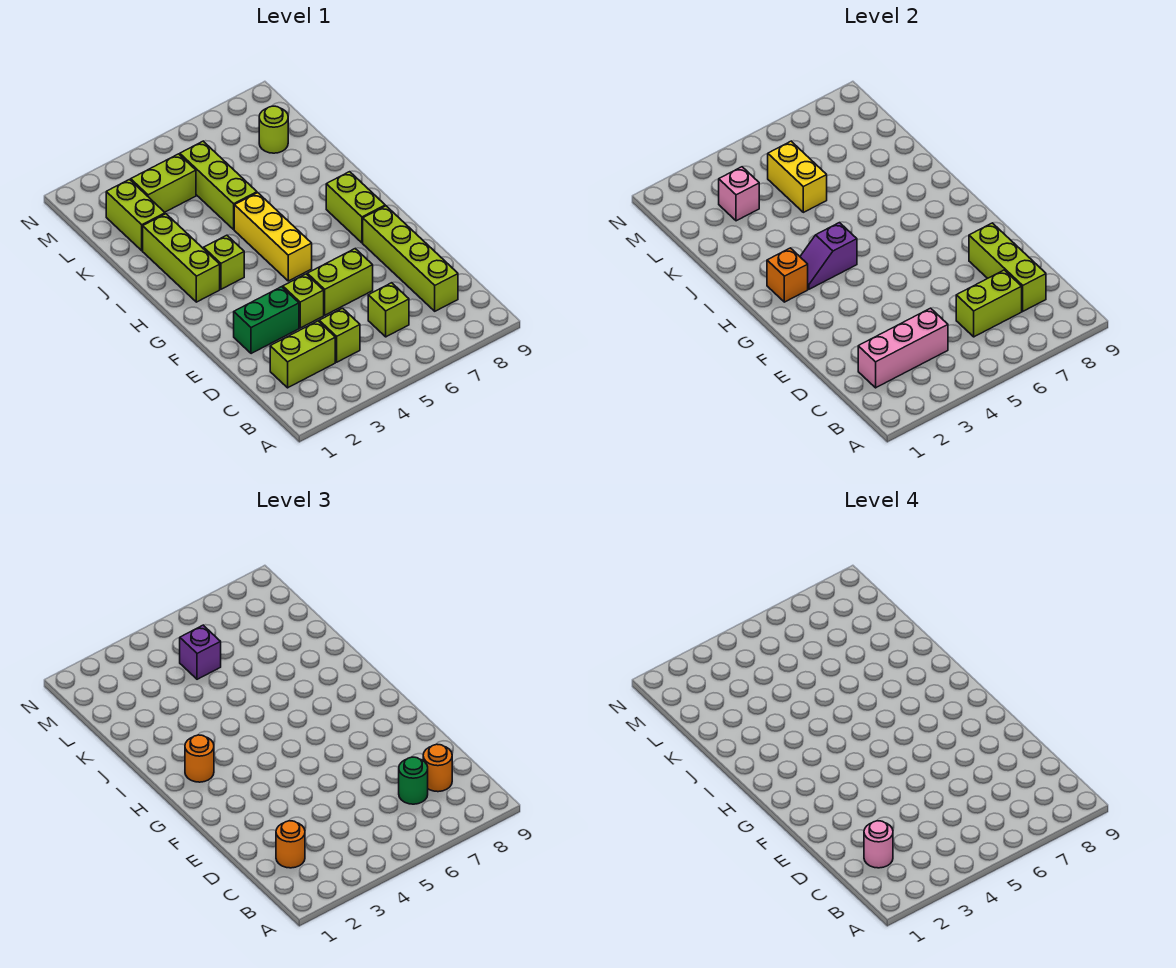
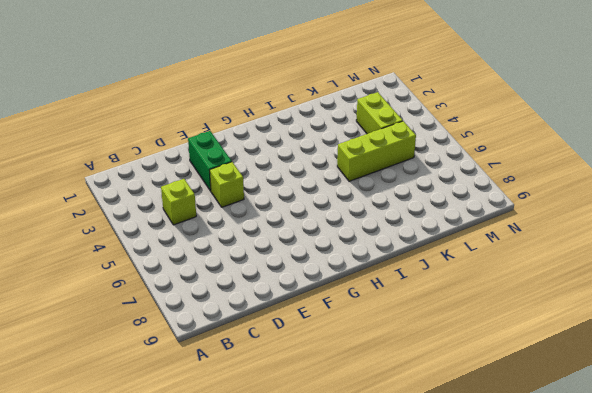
none -> lime brick C2:C3 level 1
none -> lime brick C6 level 1
none -> lime brick C8:F8 level 1

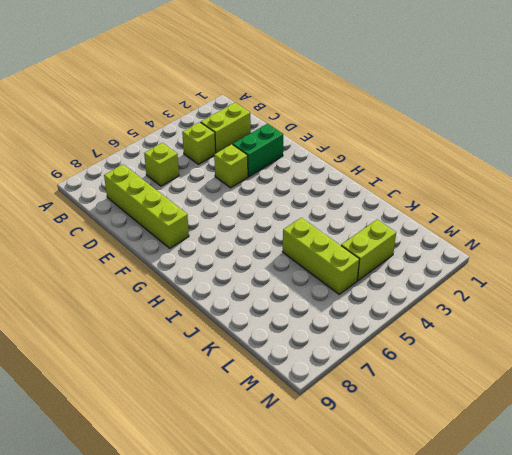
none -> lime brick E5:E6 level 1
none -> yellow brick G5:I5 level 1
none -> lime brick G8:H8 level 1

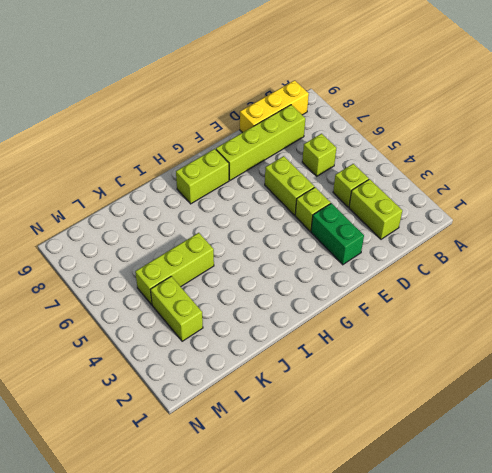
yellow brick B9:D9 level 1 -> yellow brick G5:I5 level 1
none -> lime brick H2:J2 level 1
none -> lime brick H3 level 1
none -> lime brick K2:L2 level 1

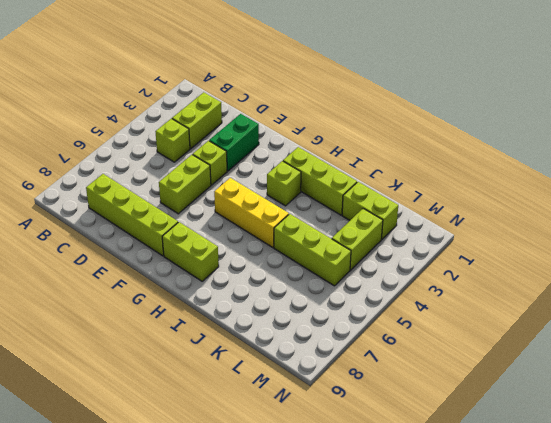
none -> lime brick C6 level 1
none -> lime round brick L8 level 1
none -> pink brick C2:C4 level 2

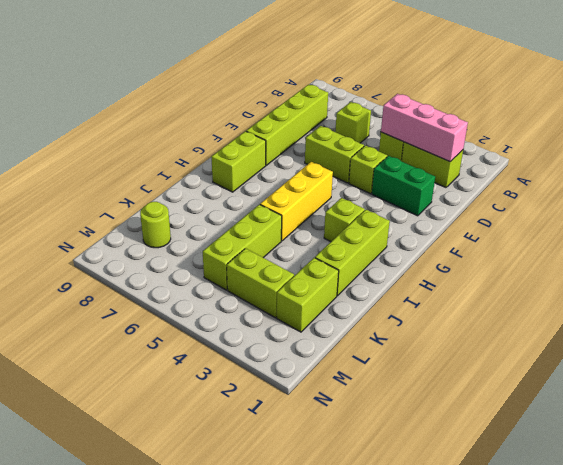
none -> lime brick C6:C7 level 2
none -> lime brick C8:E8 level 2
none -> orange brick H2 level 2

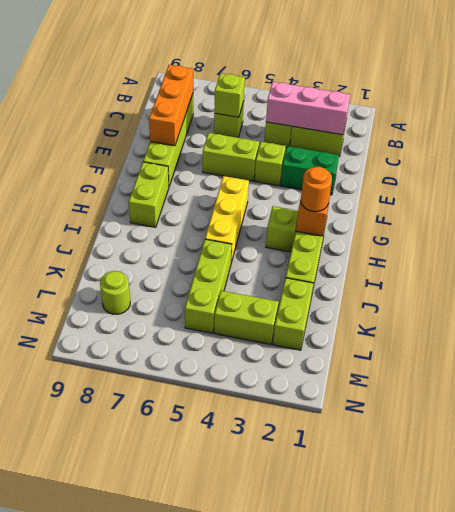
lime brick C6 level 2 -> lime brick C6:C7 level 2
orange brick C8:E8 level 2 -> lime brick C8:E8 level 2
none -> purple slope H3:H4 level 2 top 4
none -> yellow brick K5:L5 level 2
none -> pink brick L3 level 2

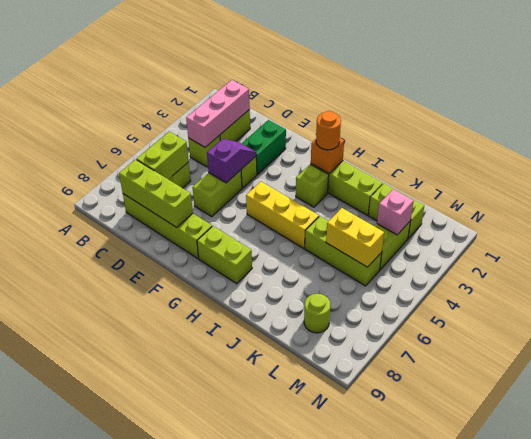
purple slope E4:E5 level 2 top 5 -> purple slope H3:H4 level 2 top 4
none -> orange round brick C2 level 3
none -> green round brick C7 level 3
none -> orange round brick C8 level 3

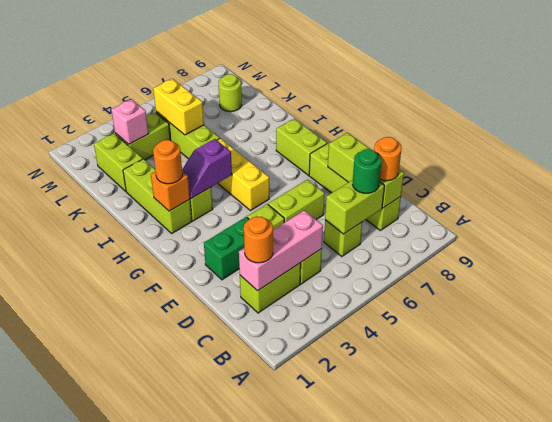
none -> purple brick L5 level 3
none -> pink round brick C2 level 4

